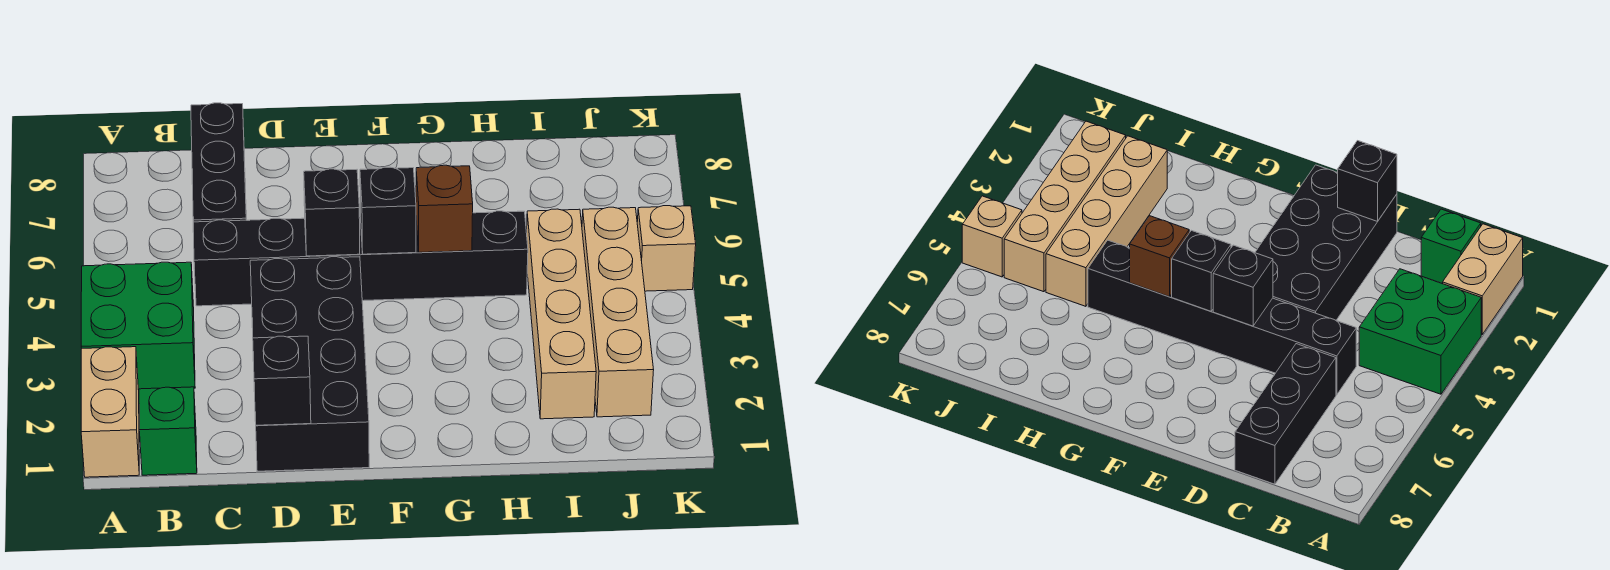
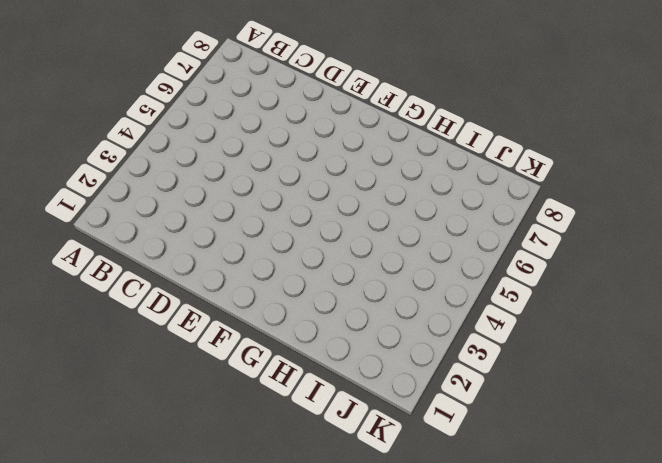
none -> tan brick A1:A2 level 1
none -> green brick A3:B4 level 1
none -> green brick B1 level 1

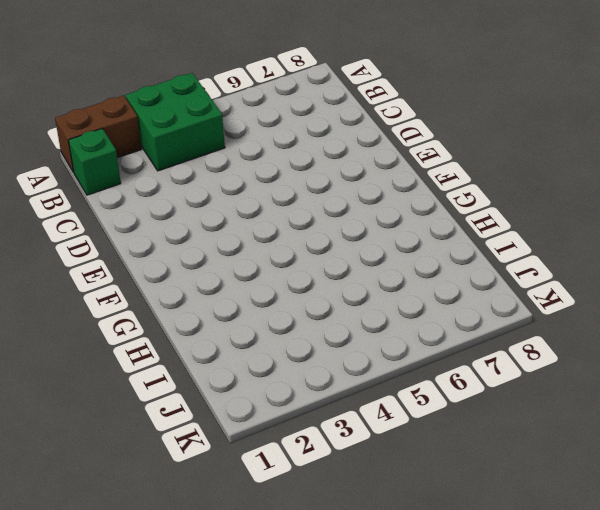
brown brick A1:A2 level 1 -> tan brick A1:A2 level 1
none -> black brick C5:H5 level 1
none -> black brick C6:C8 level 1
none -> black brick D1:E4 level 1

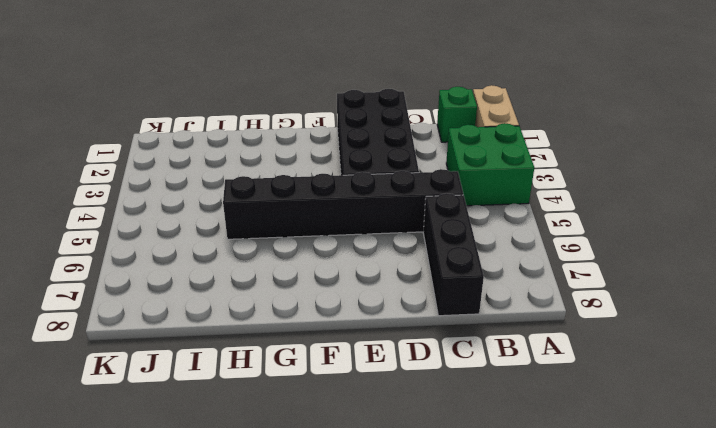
none -> tan brick I2:I5 level 1
none -> tan brick J2:J5 level 1
none -> tan brick K5 level 1

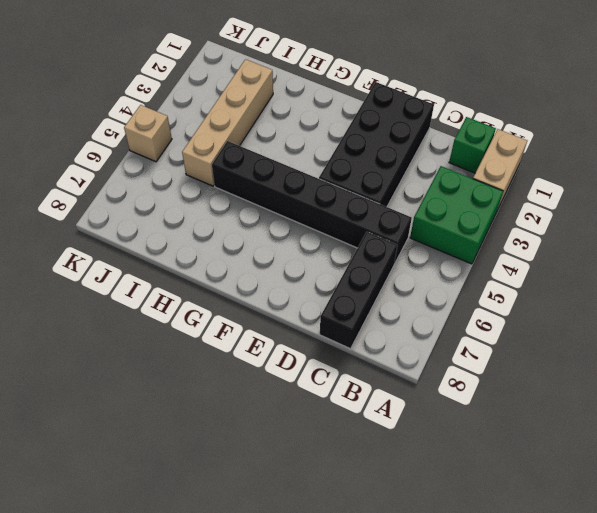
none -> tan brick J2:J5 level 1
none -> black brick D1 level 2
none -> black brick E5 level 2

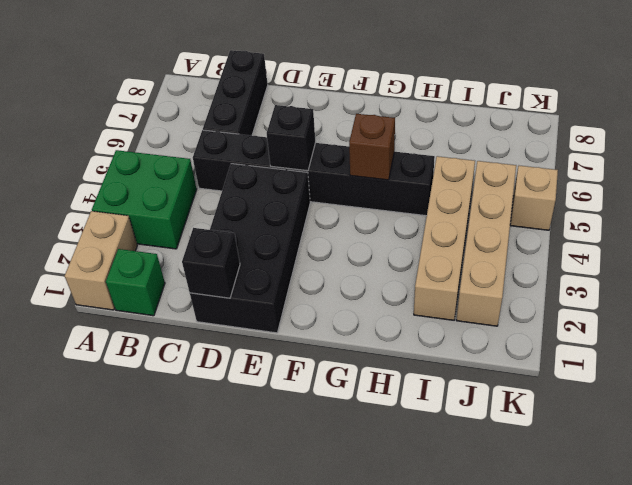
none -> black brick F5 level 2

